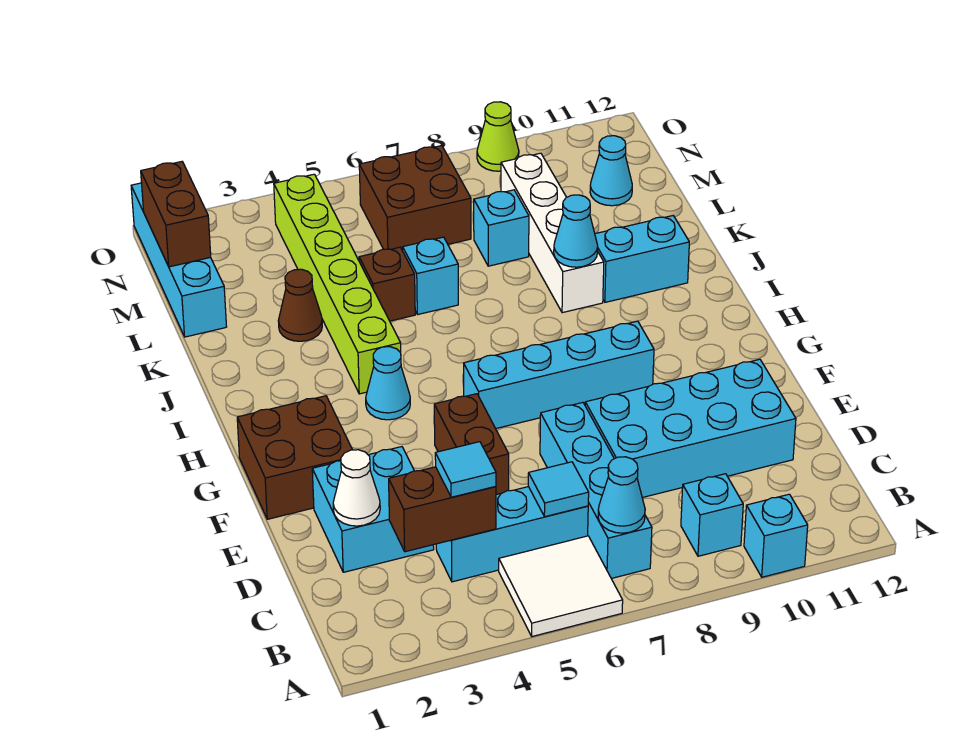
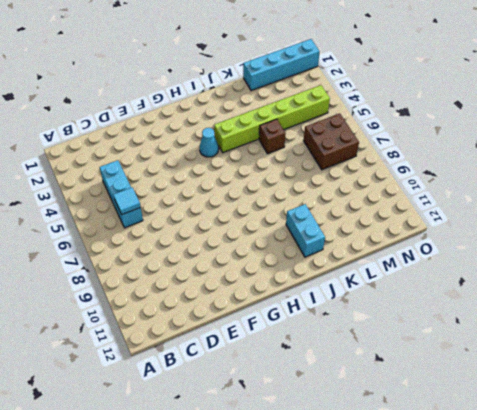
none -> white tile A5:B6 level 1
none -> cyan brick A10 level 1
none -> cyan brick B7:E7 level 1

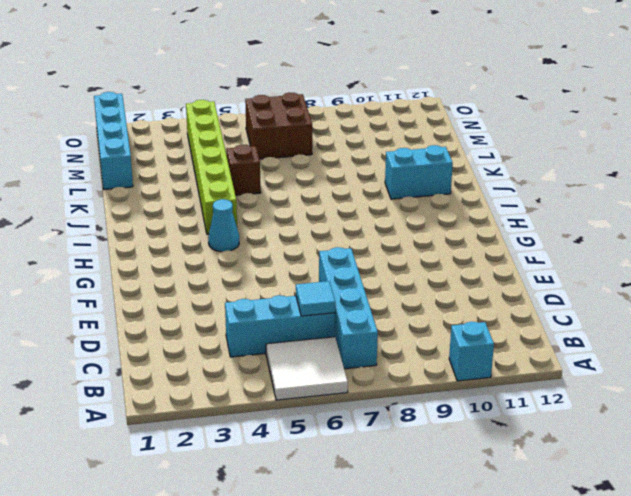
none -> cyan brick B9 level 1
none -> cyan brick D2:E3 level 1
none -> cyan brick D8:E11 level 1

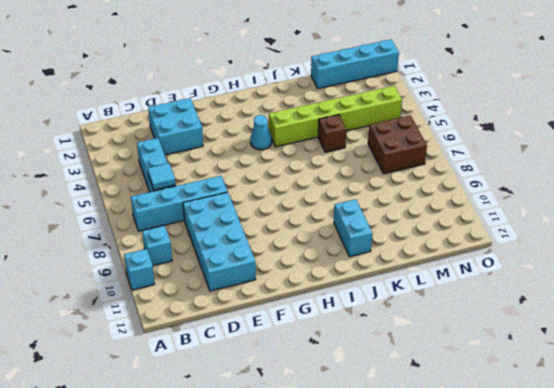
none -> white tile A5:B6 level 1
none -> brown brick E5:F5 level 1
none -> brown brick F1:G2 level 1

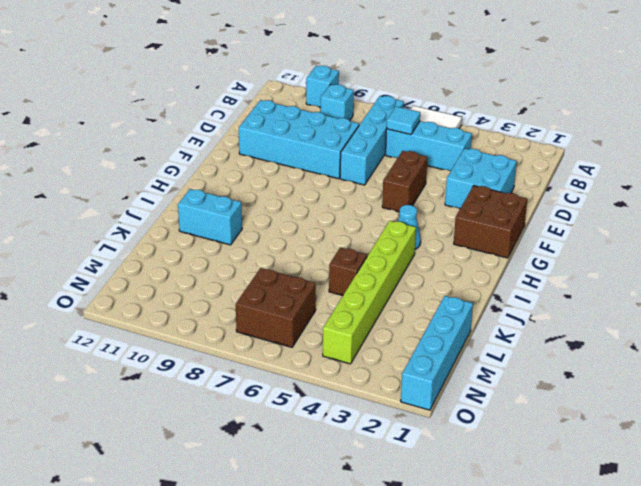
none -> cyan brick G6:G9 level 1
none -> white brick J9:M9 level 1
none -> brown cone K3 level 1

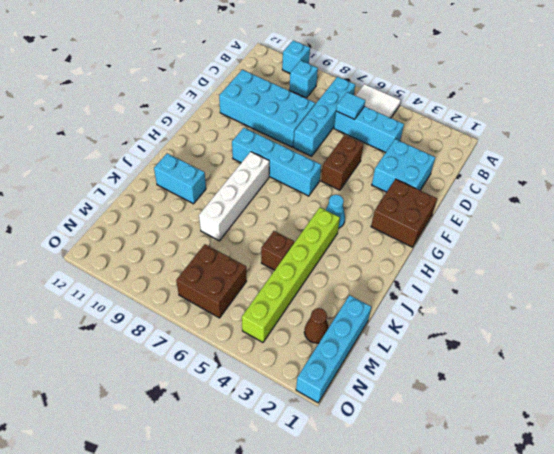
white brick H8:K8 level 1 -> white brick J9:M9 level 1
brown cone M2 level 1 -> brown cone K3 level 1
none -> cyan brick K6 level 1
none -> cyan brick L8 level 1
none -> cyan cone M11 level 1

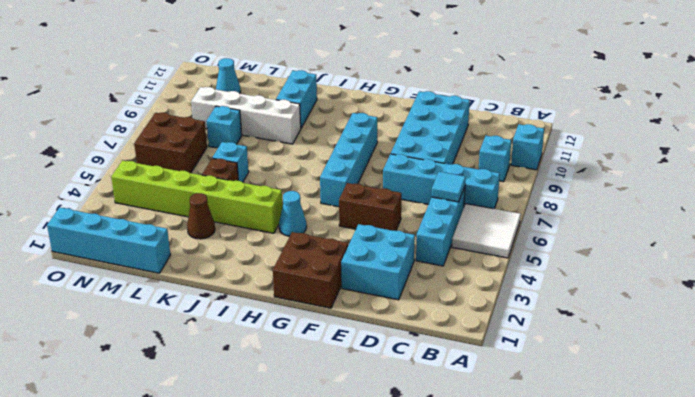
none -> lime cone O9 level 1
none -> cyan cone B7 level 2
none -> brown brick C3:C4 level 2

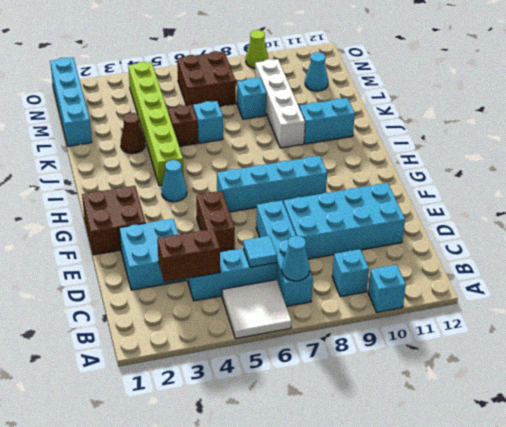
none -> white cone D2 level 2
none -> cyan cone J9 level 2
none -> brown brick M1:N1 level 2

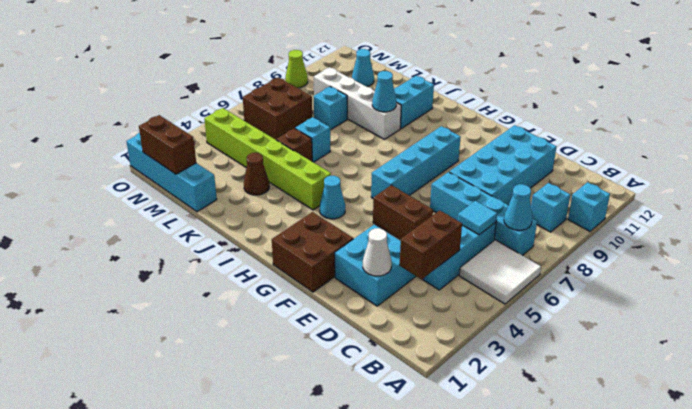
none -> cyan tile C4 level 3

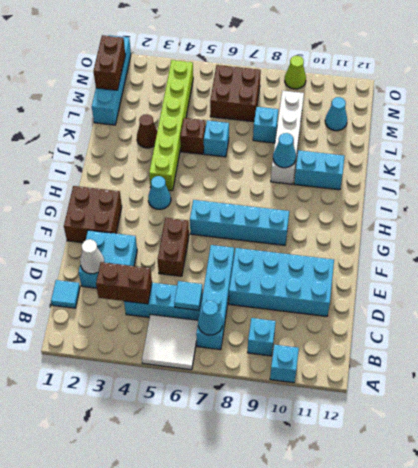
cyan tile C1 level 1 -> cyan tile C4 level 3

